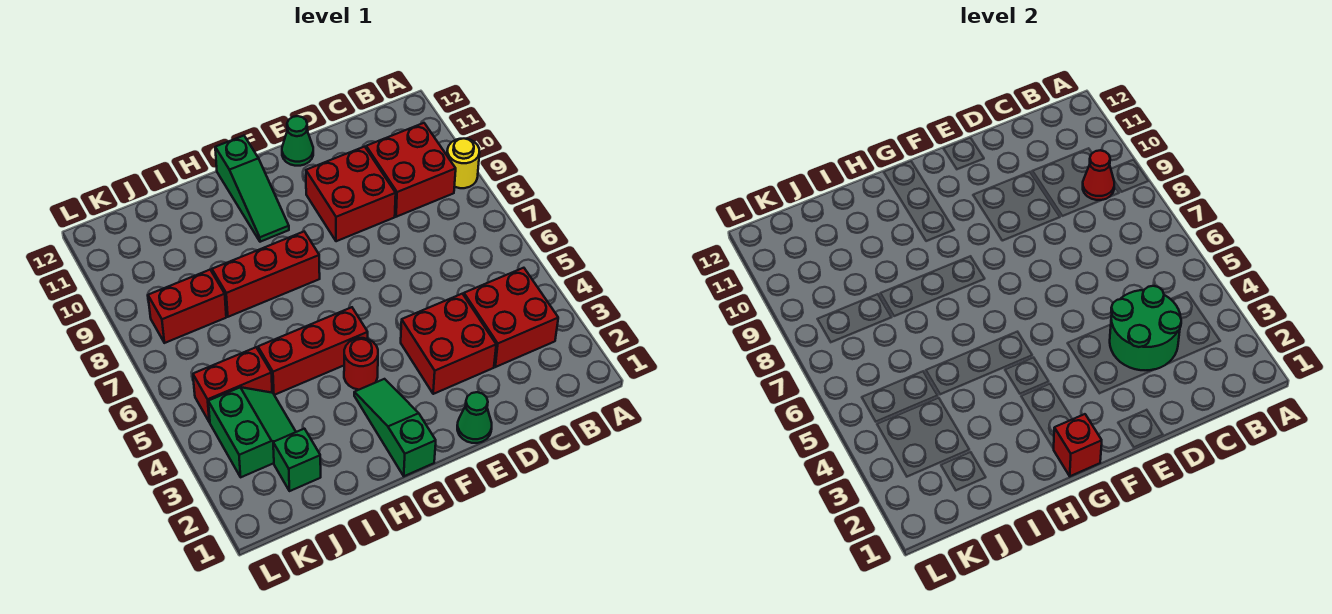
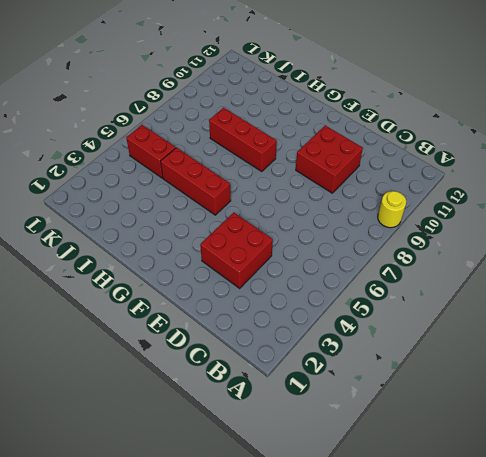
none -> red brick B3:C4 level 1
none -> red brick B9:C10 level 1
none -> green cone E1 level 1

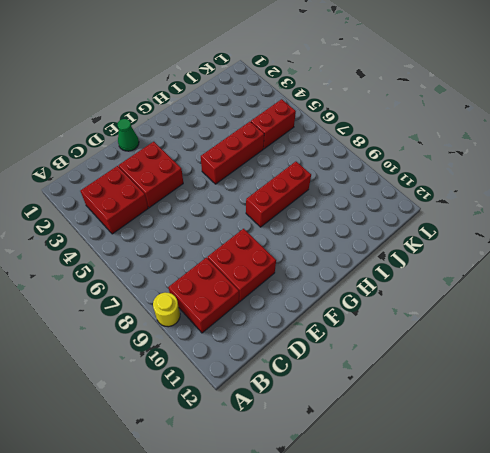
none -> green cone E12 level 1
none -> green slope G1:G3 level 1 top 1
none -> red round brick G4 level 1

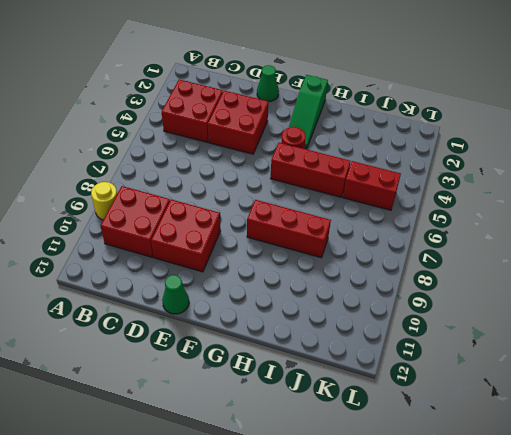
none -> green slope G10:G12 level 1 top 12
none -> green brick J2 level 1
none -> green slope J3:K4 level 1 top K

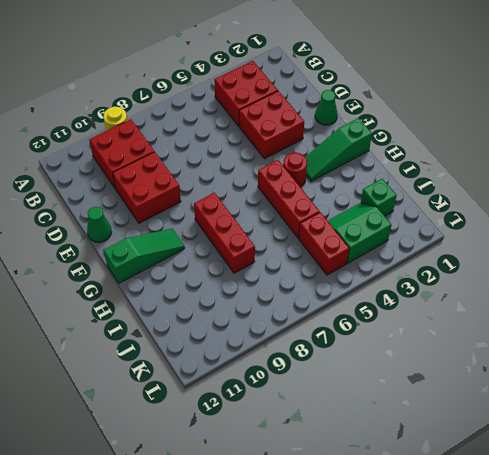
none -> red brick J8:K8 level 1
none -> red cone B9 level 2
none -> green round brick C3:D4 level 2

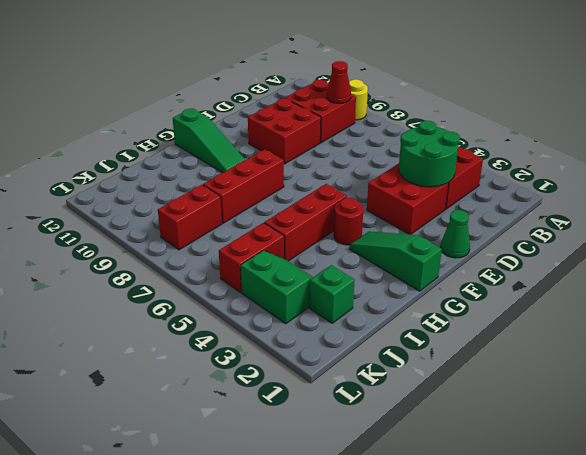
none -> green cone E12 level 1
none -> red brick G1 level 2

